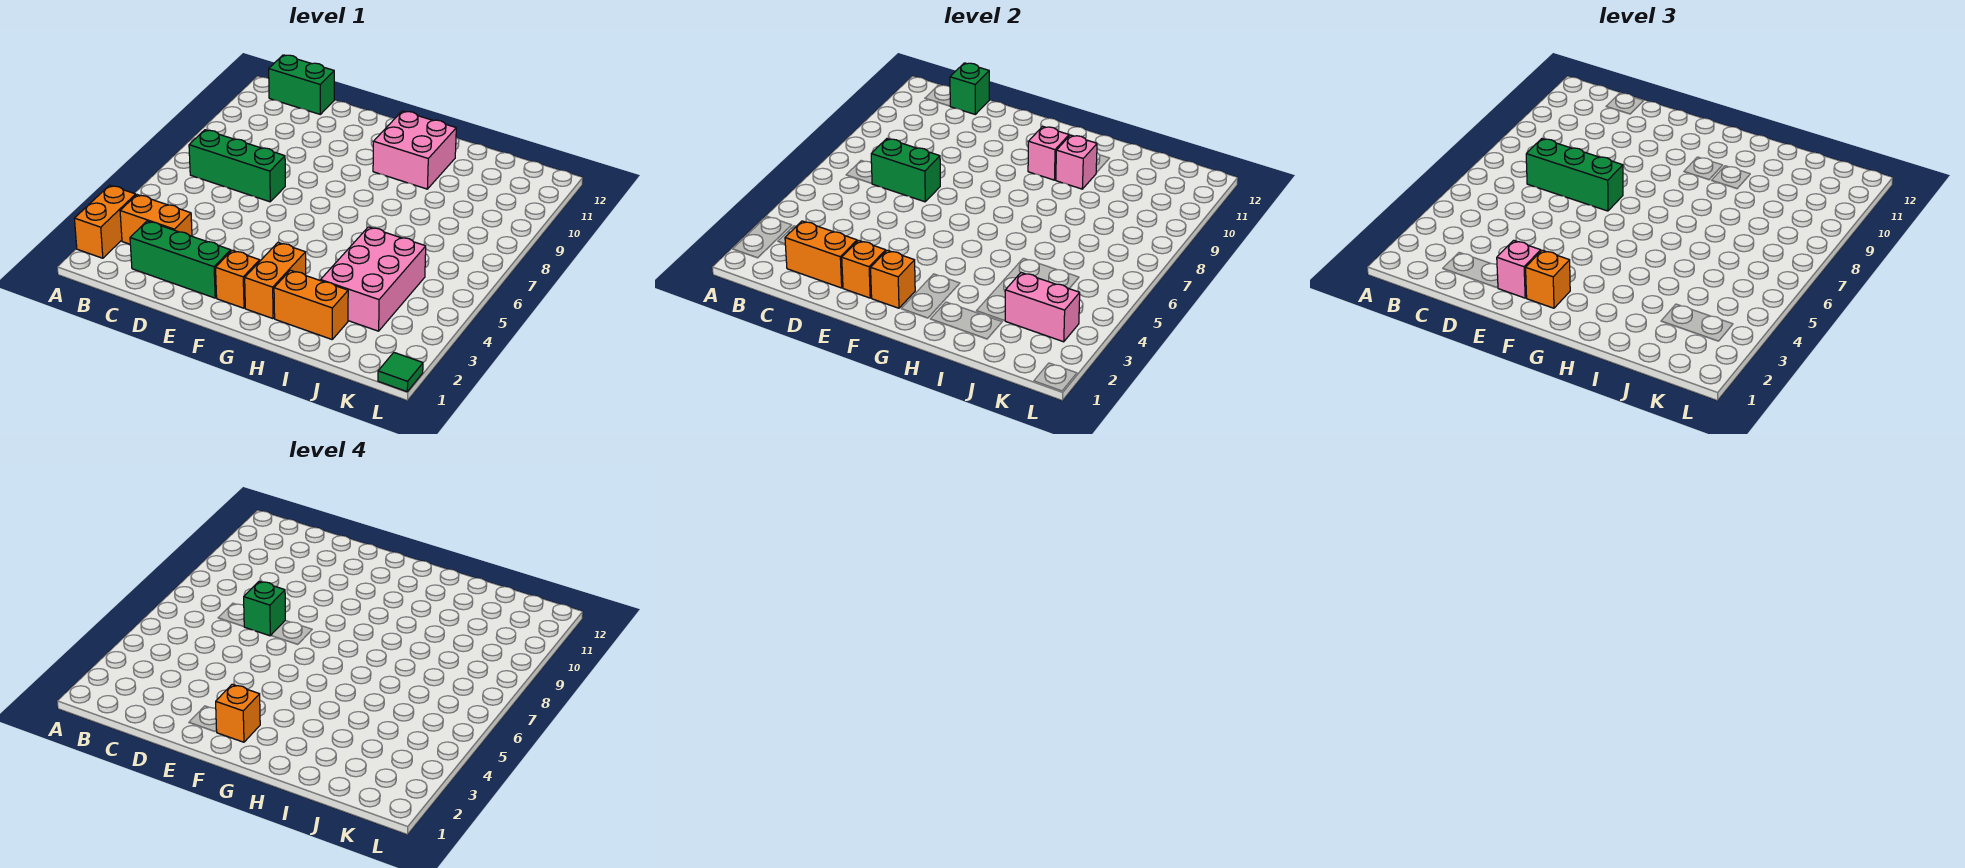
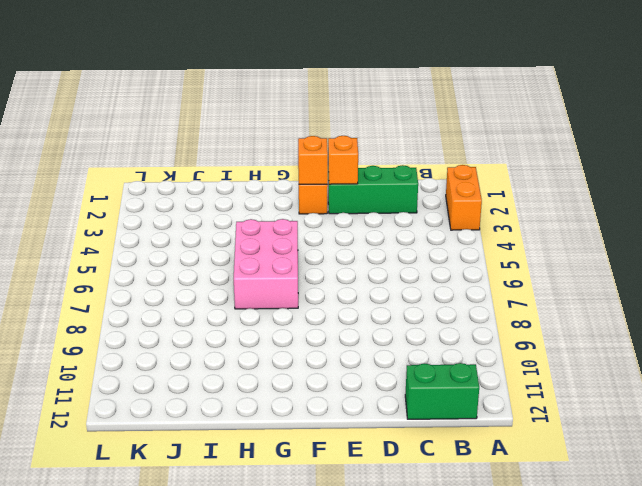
pink brick G5:H7 level 1 -> pink brick I3:J5 level 1
none -> orange brick B3:C3 level 1
none -> green brick B7:D7 level 1
none -> orange brick G2:G3 level 1

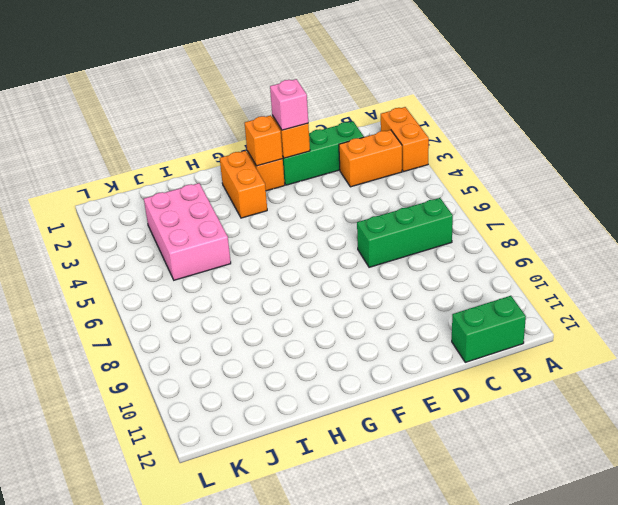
none -> pink brick G10:H11 level 1
none -> orange brick H2:I2 level 1
none -> green tile L1 level 1

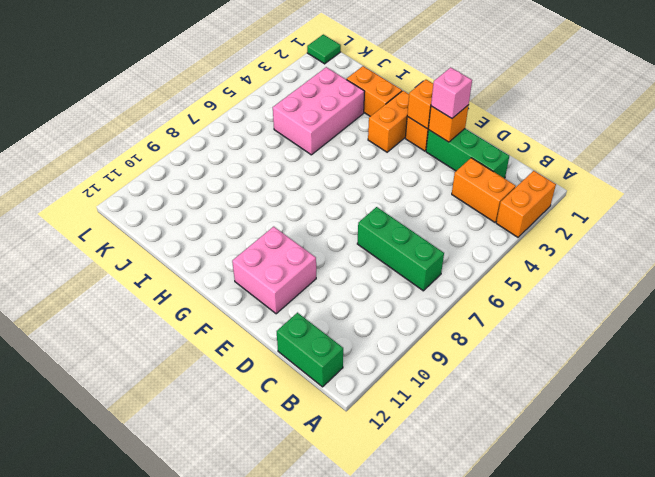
pink brick E10:F11 level 1 -> pink brick G10:H11 level 1
none -> orange brick C2:D2 level 2
none -> green brick C7:D7 level 2
none -> green brick C12 level 2

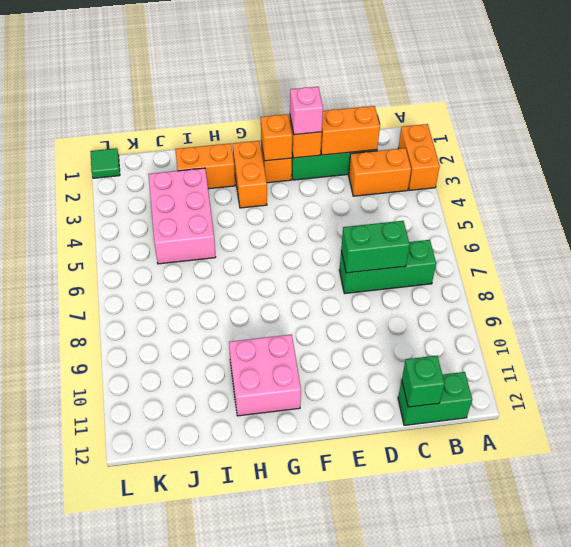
none -> pink brick G10 level 2
none -> pink brick H10 level 2
none -> pink brick J3:K3 level 2

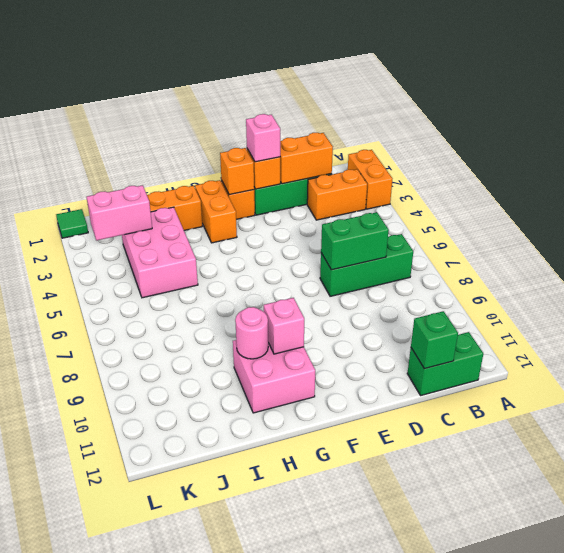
pink round brick H10 level 2 -> pink brick H10 level 2
none -> green brick C7:E7 level 3
none -> orange brick F2 level 3
none -> green brick D7 level 4

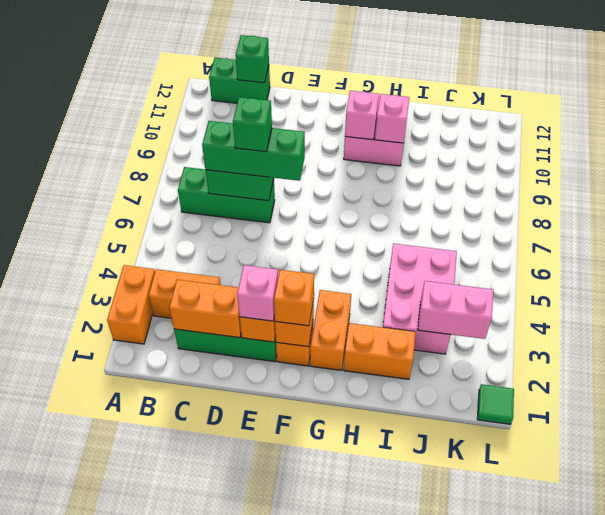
none -> orange brick F2 level 4

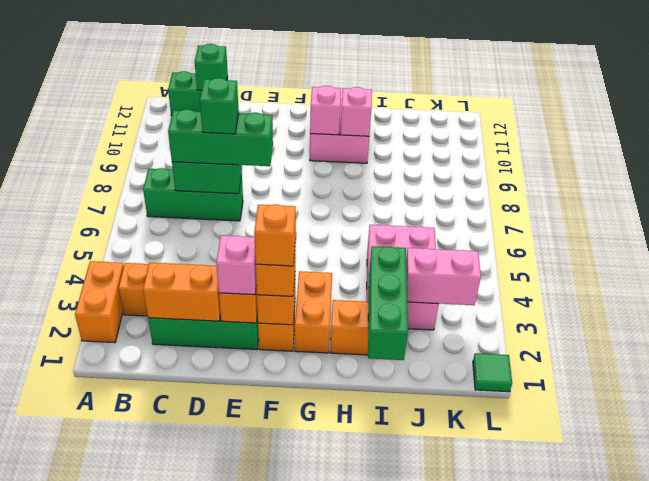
green brick I1:I3 level 2 -> none

